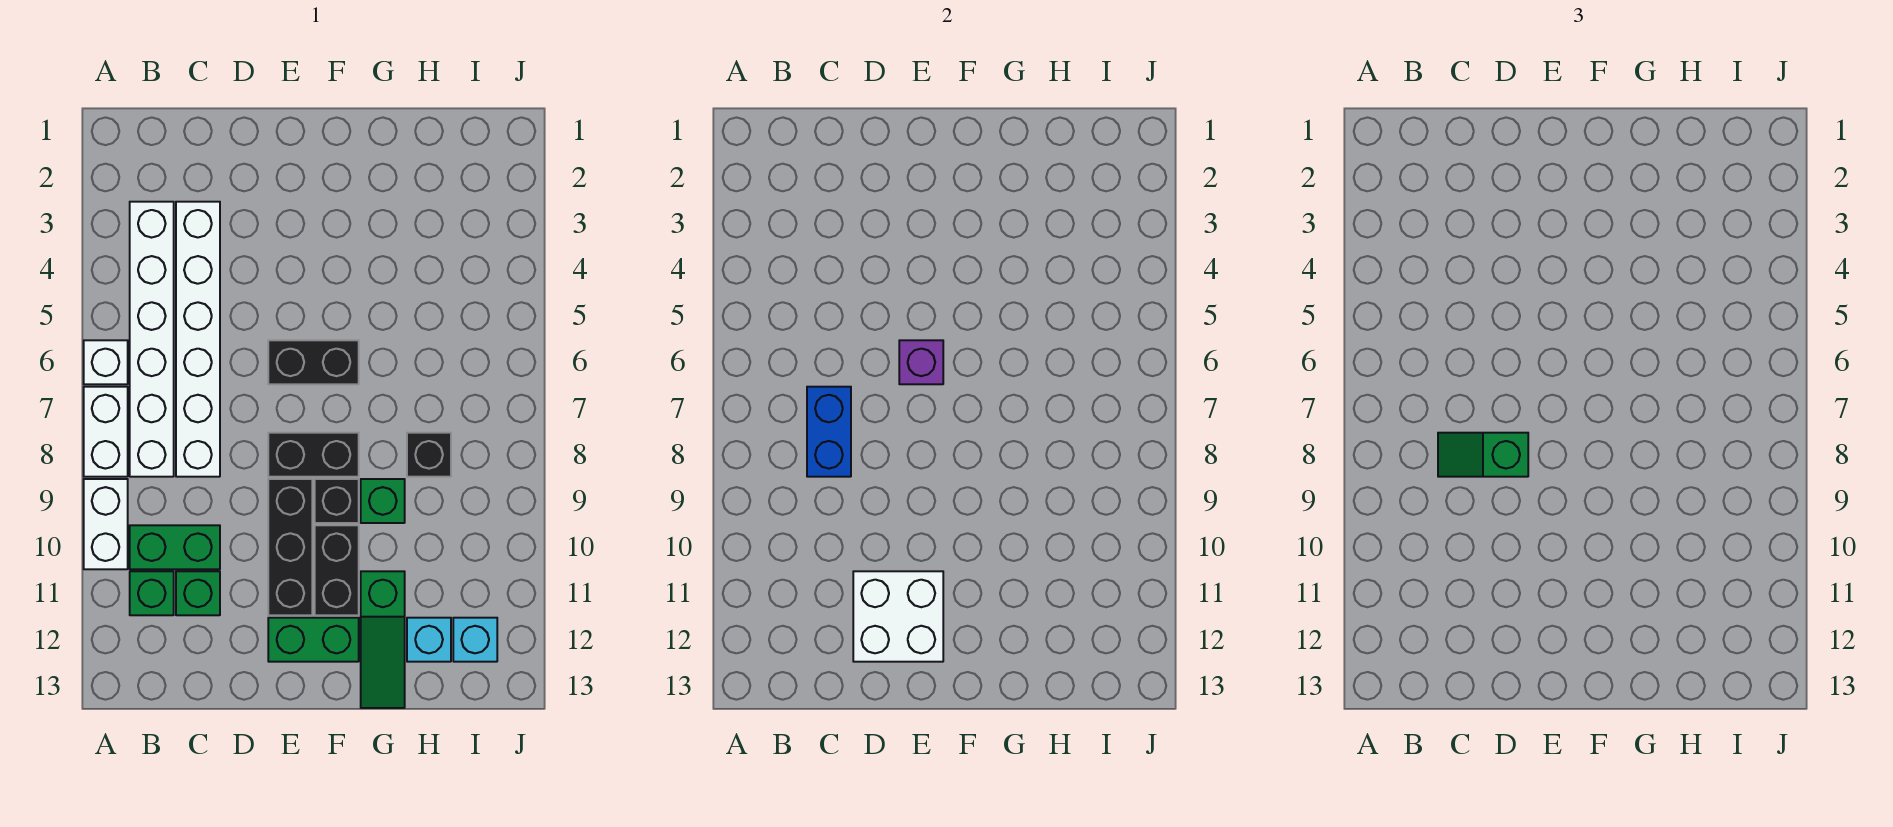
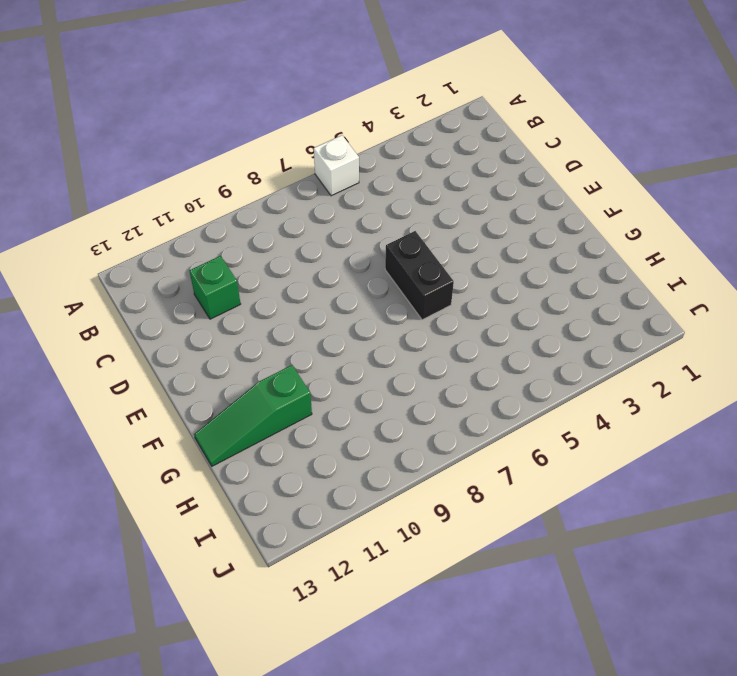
none -> white brick A7:A8 level 1
none -> white brick A9:A10 level 1
none -> white brick B3:B8 level 1

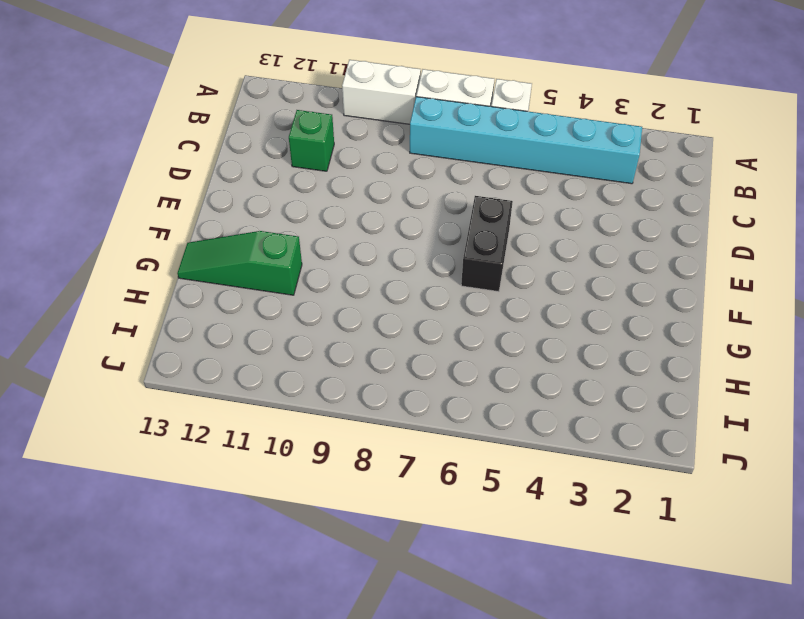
cyan brick B3:B8 level 1 -> white brick B3:B8 level 1
none -> green brick B10:C10 level 1
none -> green brick B11 level 1
none -> white brick C3:C8 level 1

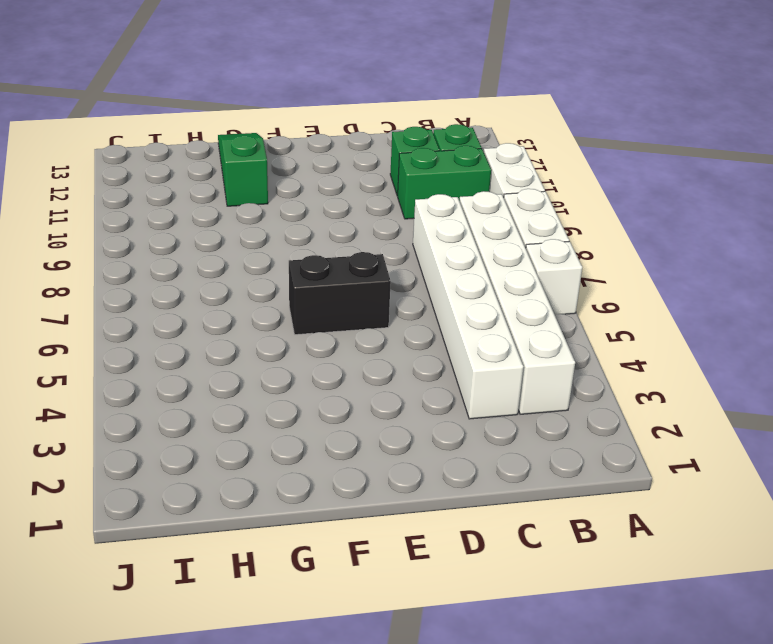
none -> black brick E8:F8 level 1
none -> black brick E9:E11 level 1
none -> green brick E12:F12 level 1

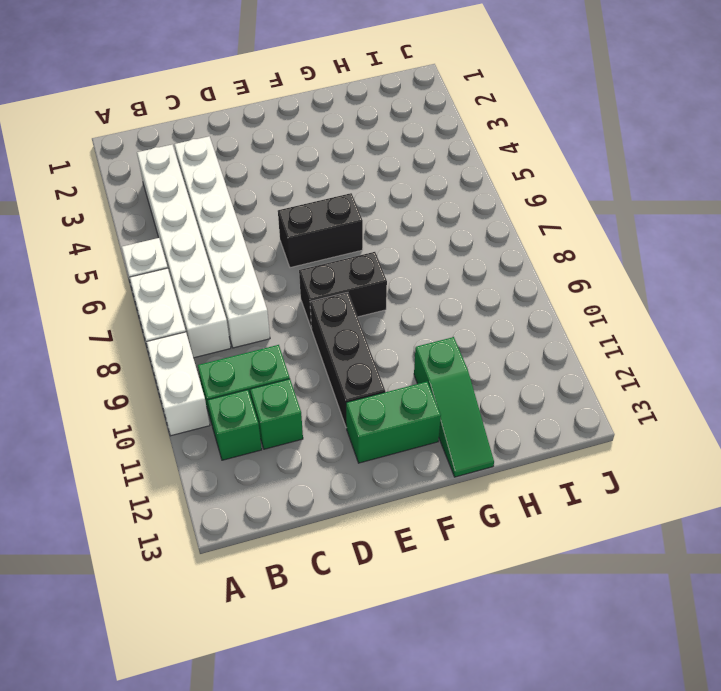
none -> black brick F9 level 1
none -> black brick F10:F11 level 1
none -> green brick G9 level 1

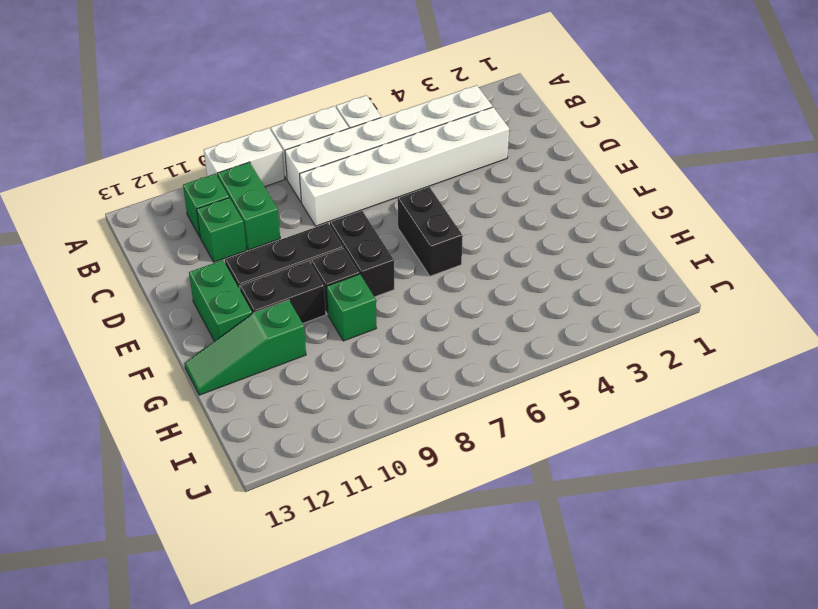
none -> black brick H8 level 1
none -> cyan brick H12 level 1
none -> cyan brick I12 level 1

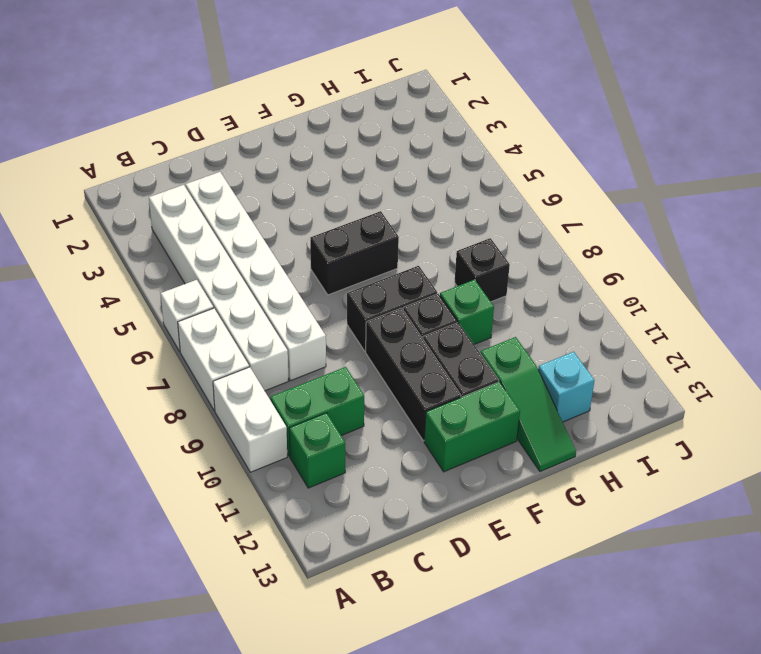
none -> green brick C11 level 1
none -> cyan brick I12 level 1
none -> blue brick C7:C8 level 2

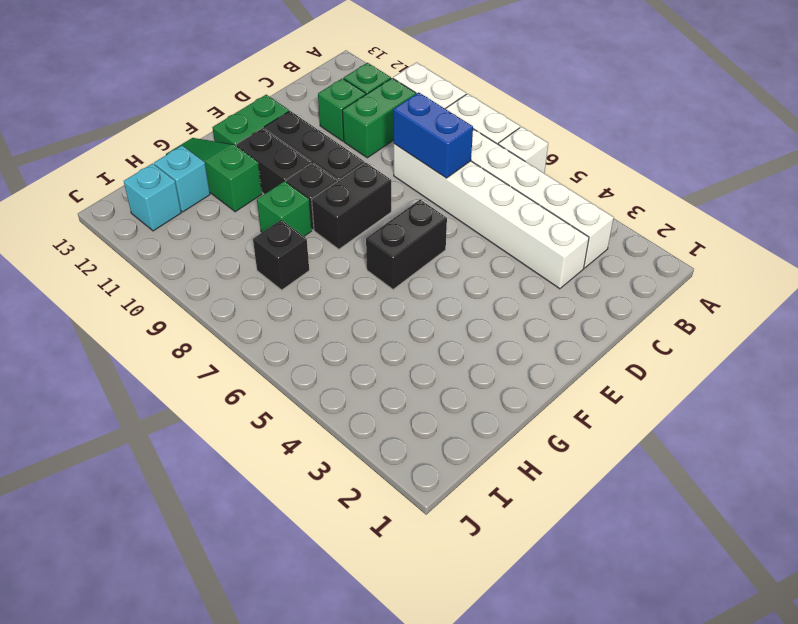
none -> white brick D11:E12 level 2
none -> purple brick E6 level 2
none -> green slope C8:D8 level 3 top D

